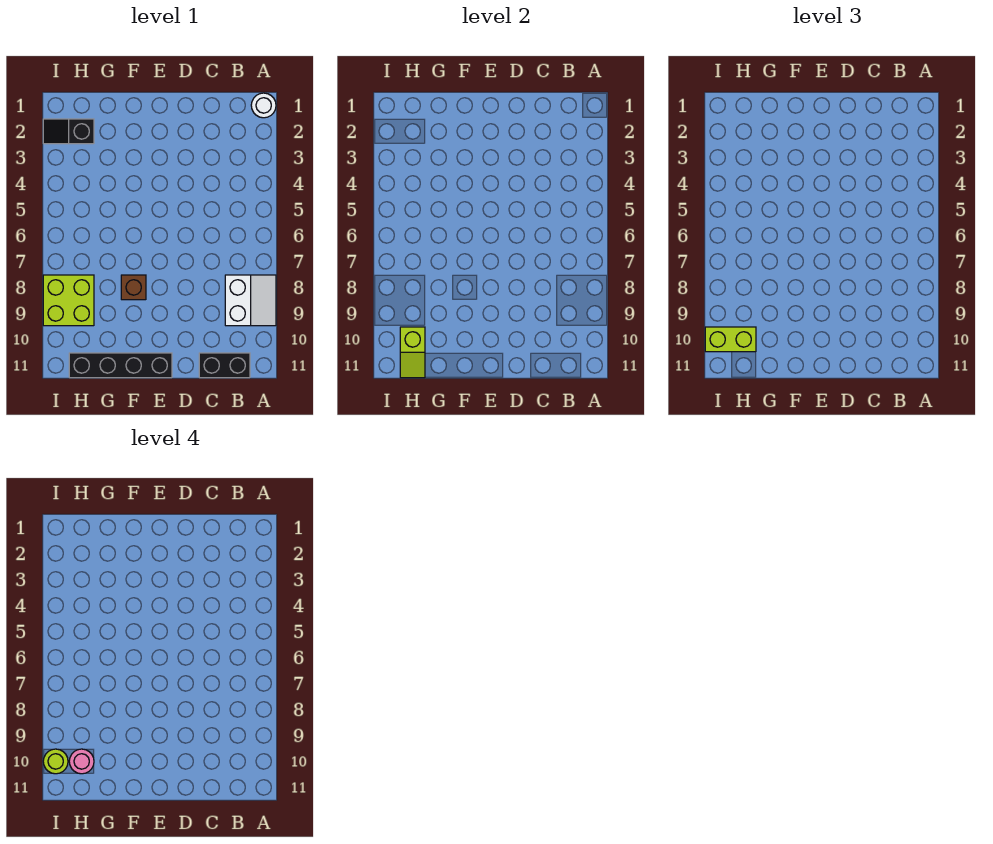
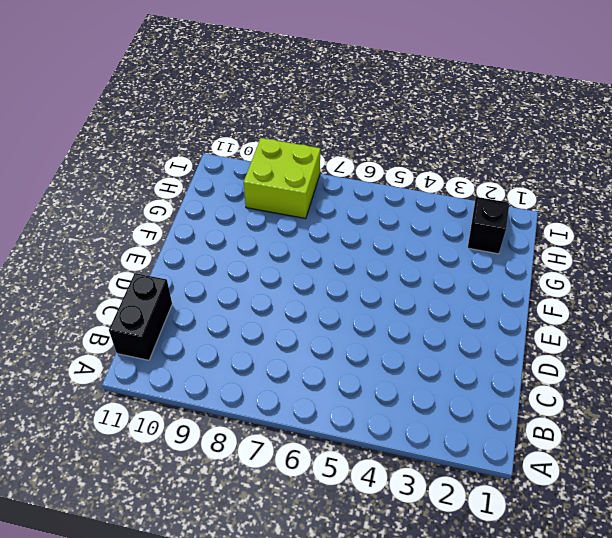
none -> white round brick A1 level 1
none -> white slope A8:B9 level 1 top B

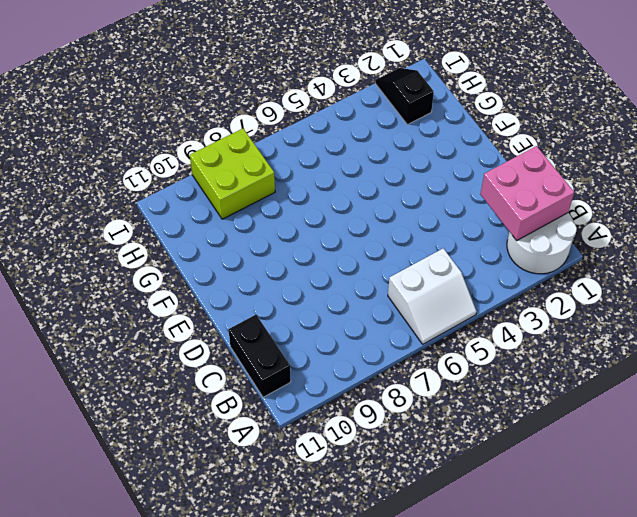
white round brick A1:B2 level 1 -> white round brick A1 level 1
white slope A5:B6 level 1 top B -> white slope A8:B9 level 1 top B
pink brick B1:C2 level 2 -> none
none -> black brick E11:H11 level 1
none -> brown brick F8 level 1

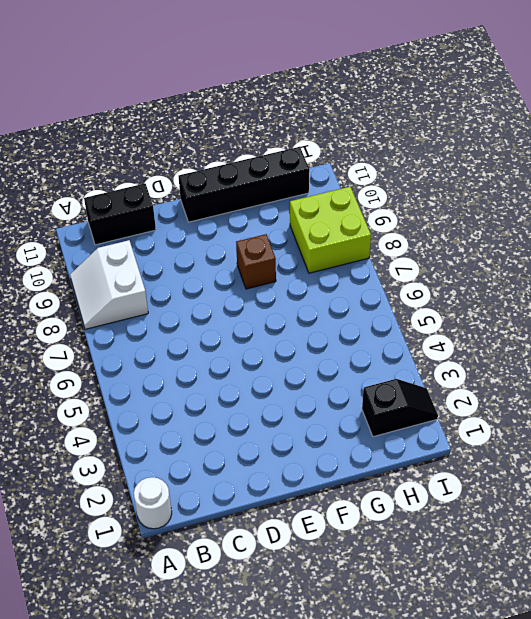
none -> lime slope H10:H11 level 2 top 10
none -> lime brick H10:I10 level 3

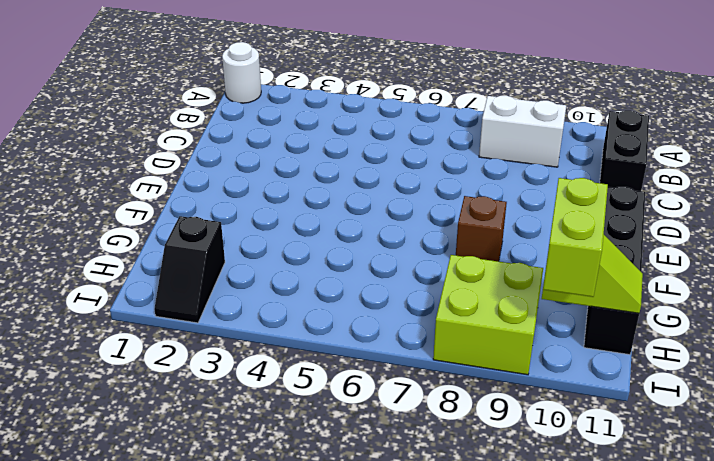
none -> pink round brick H10 level 4
none -> lime round brick I10 level 4

